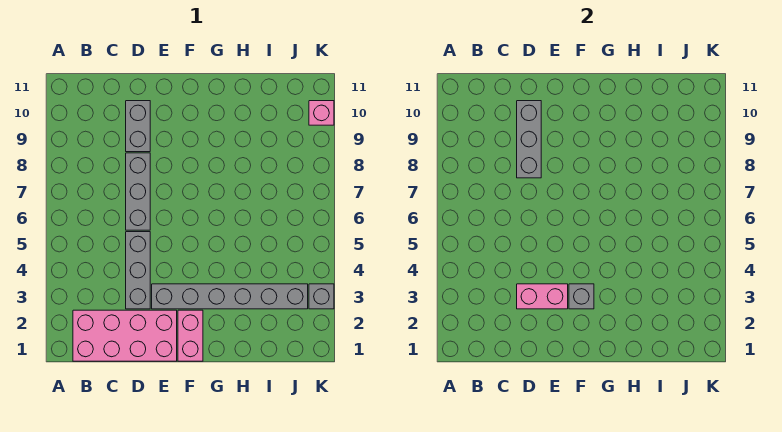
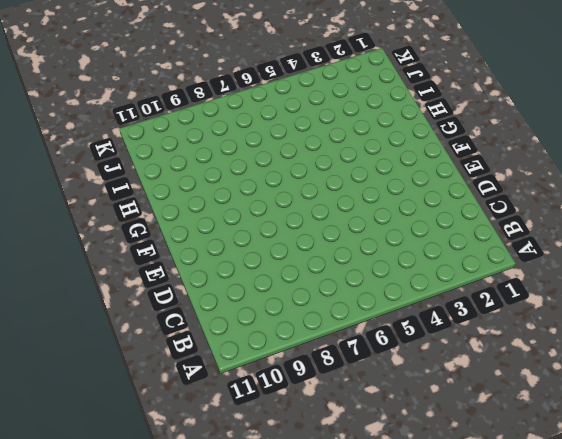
none -> pink brick B1:E2 level 1
none -> grey brick D3:D5 level 1

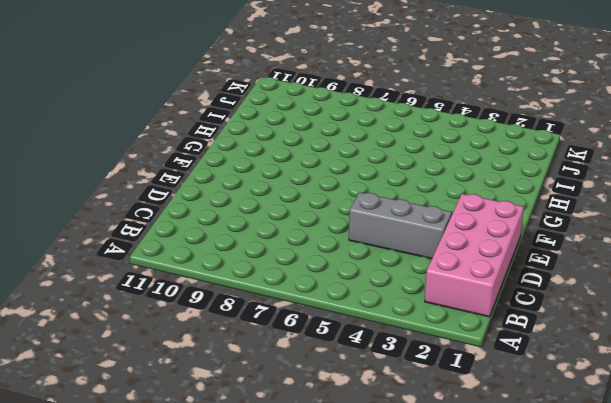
none -> grey brick D6:D8 level 1
none -> grey brick D9:D10 level 1

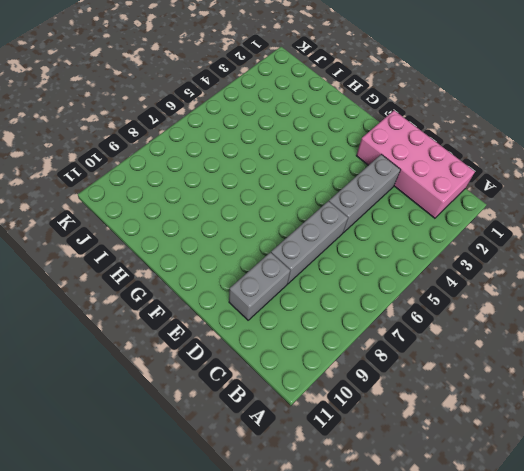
none -> grey brick E3:J3 level 1
none -> pink brick F1:F2 level 1

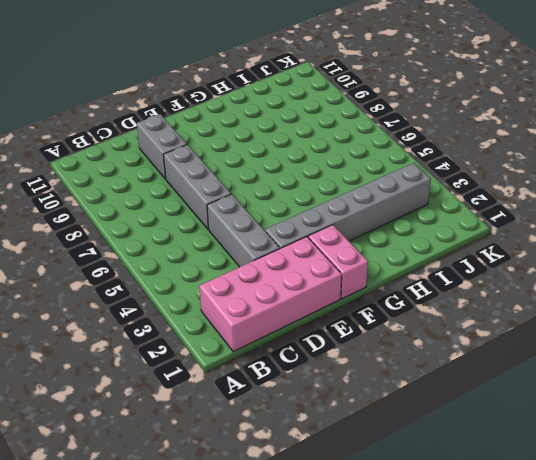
none -> grey brick K3 level 1
none -> pink brick K10 level 1

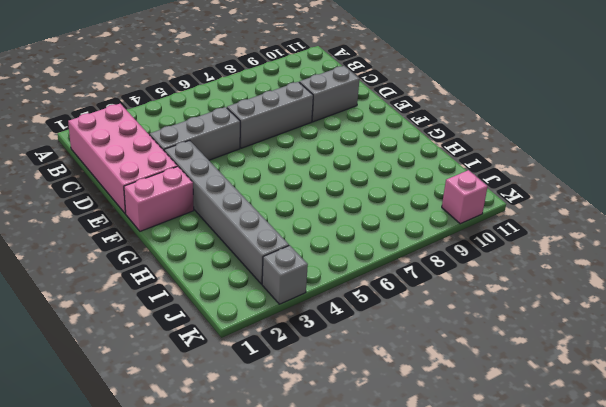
none -> pink brick D3:E3 level 2
none -> grey brick D8:D10 level 2

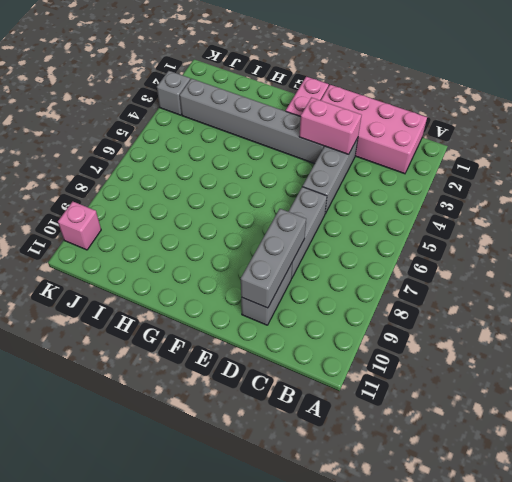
none -> grey brick F3 level 2

